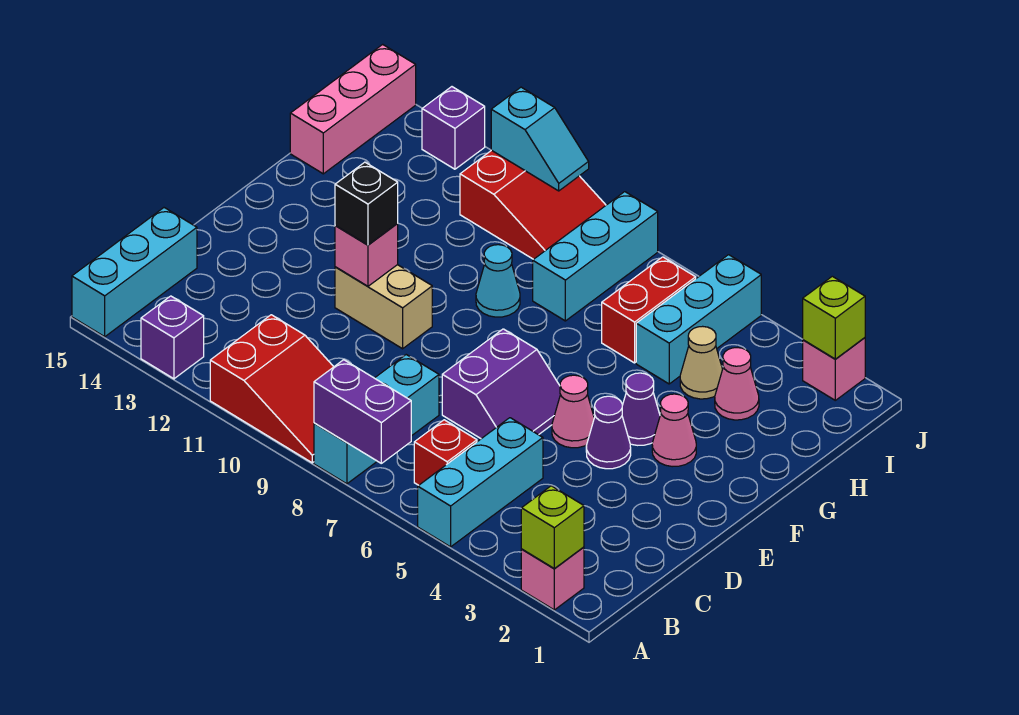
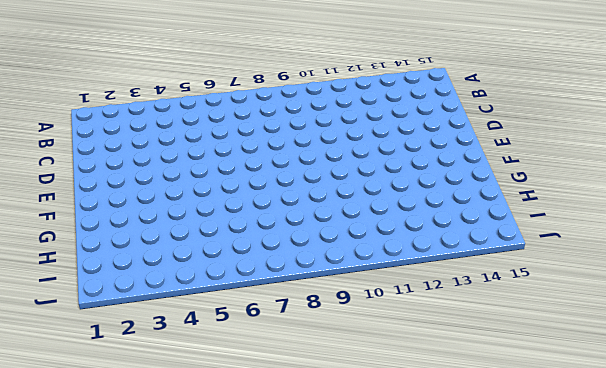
none -> pink brick A2 level 1
none -> cyan brick A5:C5 level 1
none -> cyan brick A8:C8 level 1

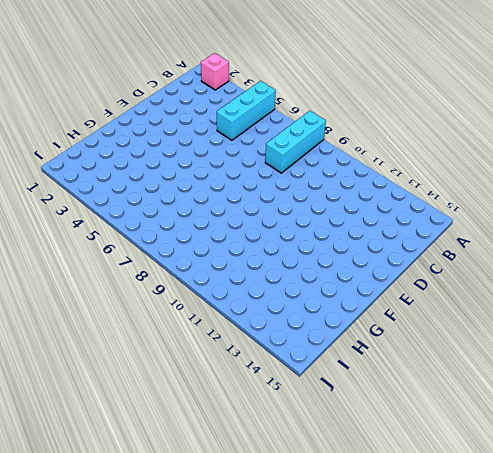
none -> red slope A9:B11 level 1 top 11
none -> purple brick A13 level 1
none -> cyan brick A15:C15 level 1

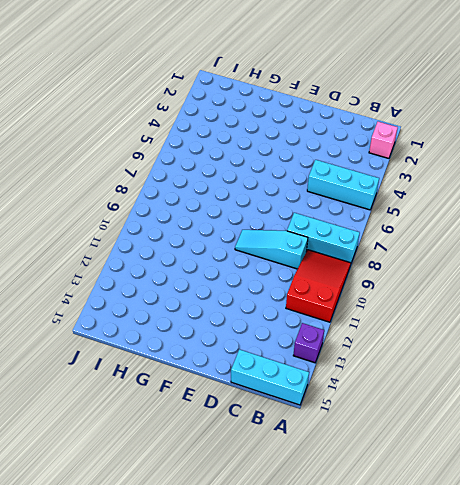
cyan slope C9:E9 level 1 top C -> none
none -> red brick B6 level 1
none -> purple slope D6:E7 level 1 top 7
none -> purple cone E4 level 1

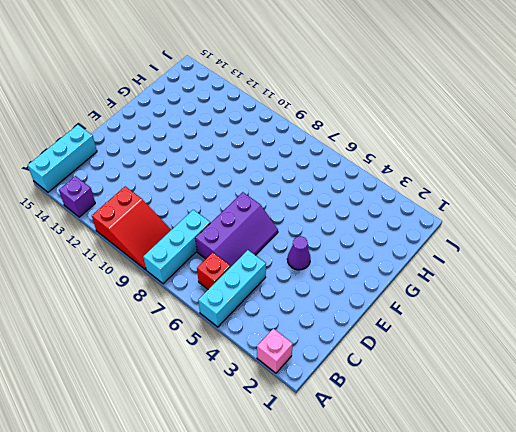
purple slope C6:E7 level 1 top 7 -> purple slope D6:E7 level 1 top 7
none -> pink cone E5 level 1
none -> tan brick E10:E11 level 1
none -> pink cone F3 level 1

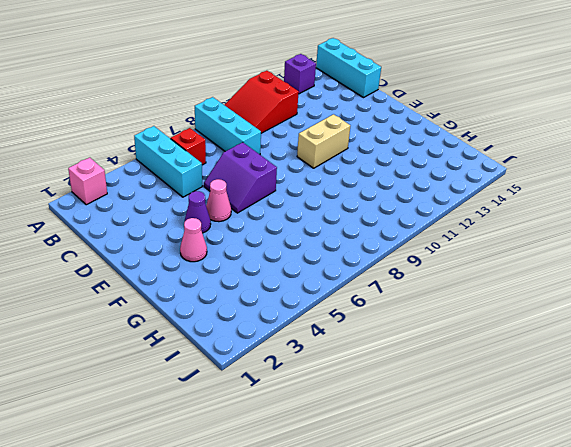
none -> purple cone F4 level 1
none -> cyan cone G9 level 1
none -> pink cone H3 level 1

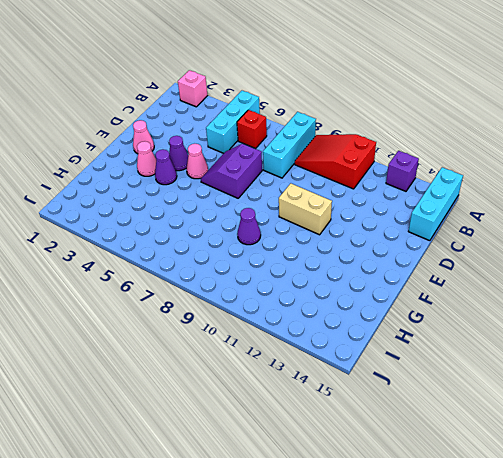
pink cone E2 level 1 -> pink cone H3 level 1
purple cone G9 level 1 -> cyan cone G9 level 1
none -> tan cone H4 level 1
none -> cyan brick H5:J5 level 1
none -> red brick H6:I6 level 1

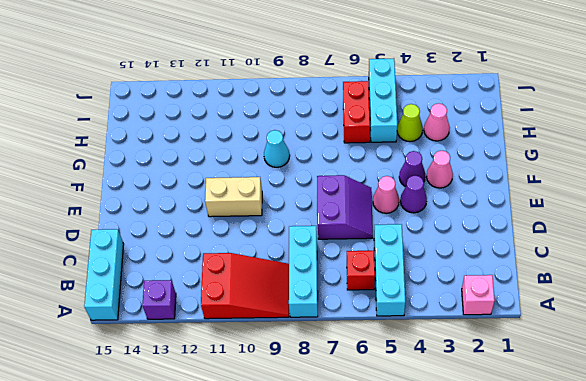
lime cone H4 level 1 -> tan cone H4 level 1
none -> cyan brick H8:J8 level 1
none -> pink brick H15:J15 level 1
none -> red slope I9:J11 level 1 top 11

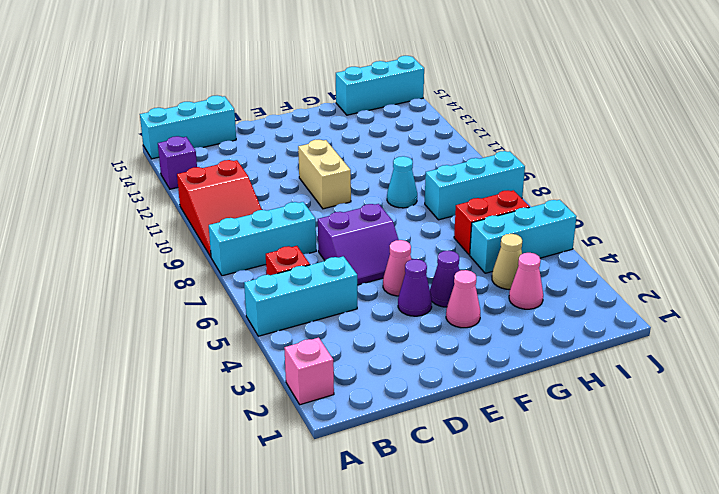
cyan brick H15:J15 level 1 -> pink brick H15:J15 level 1
none -> red slope I9:J11 level 1 top 11
none -> pink brick J2 level 1
none -> purple brick J13 level 1

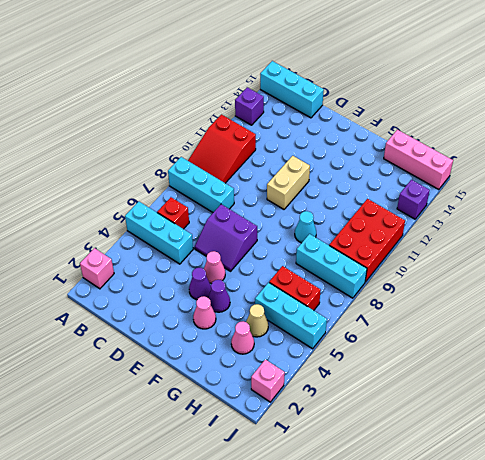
red brick I9:J11 level 1 -> red slope I9:J11 level 1 top 11
none -> lime brick A2 level 2
none -> purple brick A7:A8 level 2
none -> pink brick E11 level 2

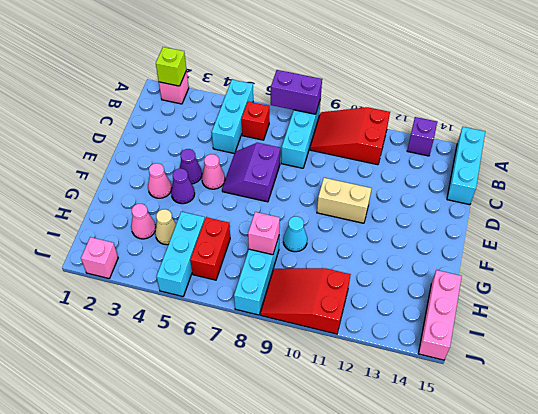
pink brick H8 level 2 -> pink brick E11 level 2
none -> purple brick J13 level 1
none -> lime brick J2 level 2
none -> cyan slope J10:J11 level 2 top 11

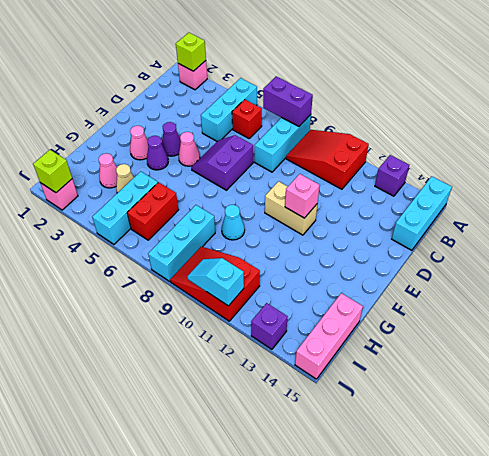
none -> black brick E11 level 3

